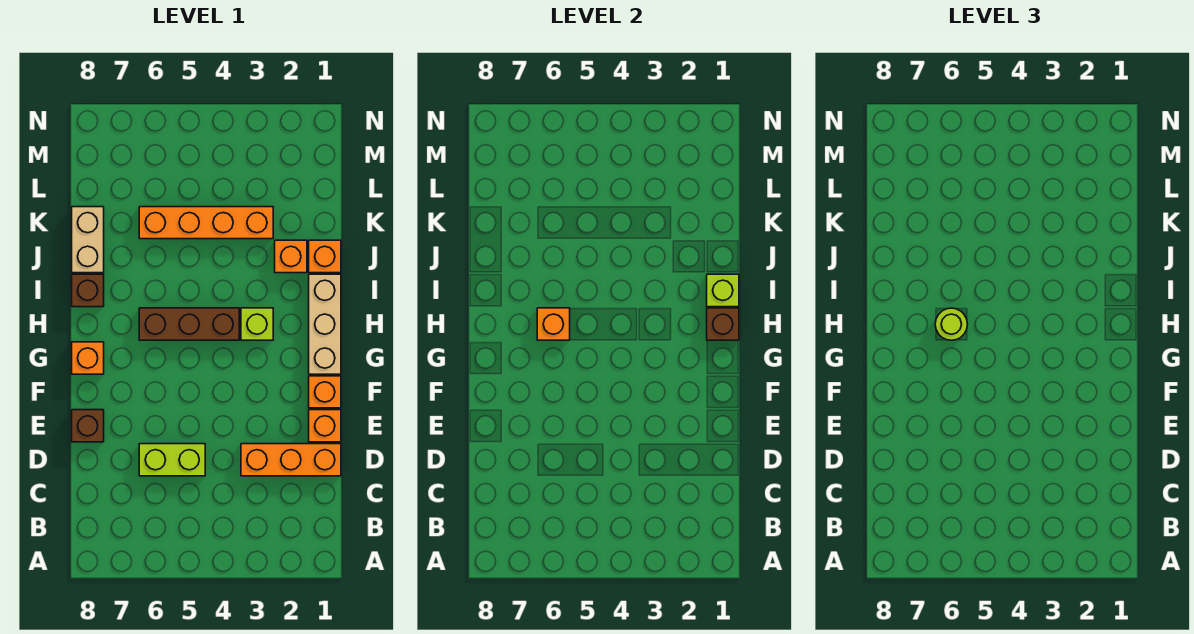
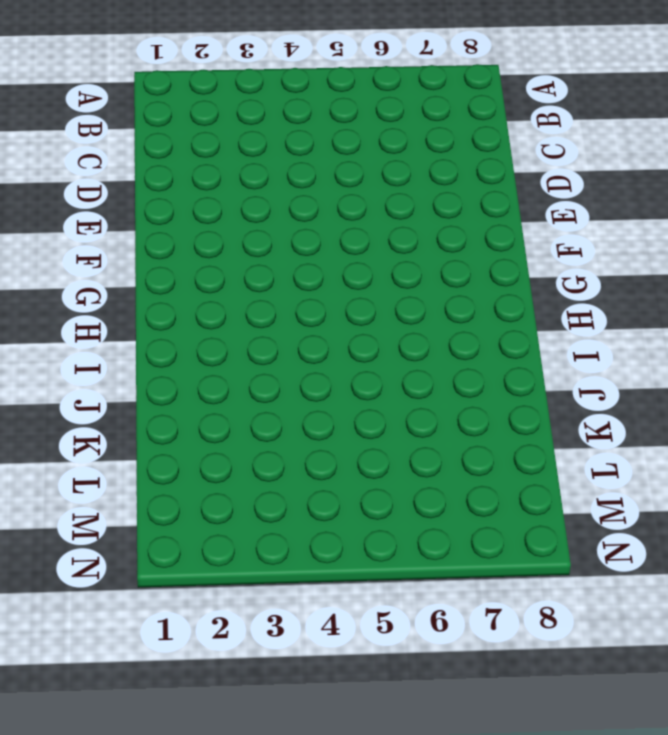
none -> orange brick D1:D3 level 1
none -> lime brick D5:D6 level 1
none -> orange brick E1 level 1

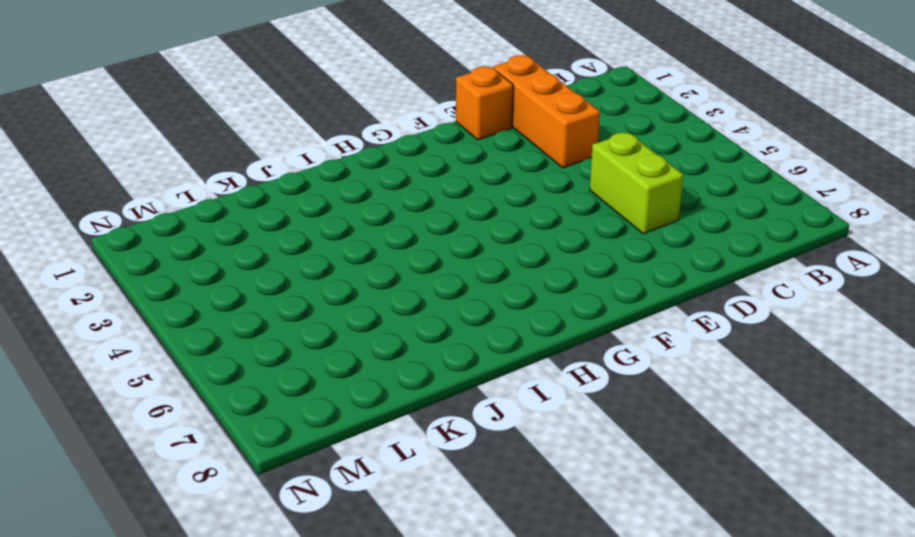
none -> brown brick E8 level 1
none -> orange brick F1 level 1
none -> tan brick G1:I1 level 1

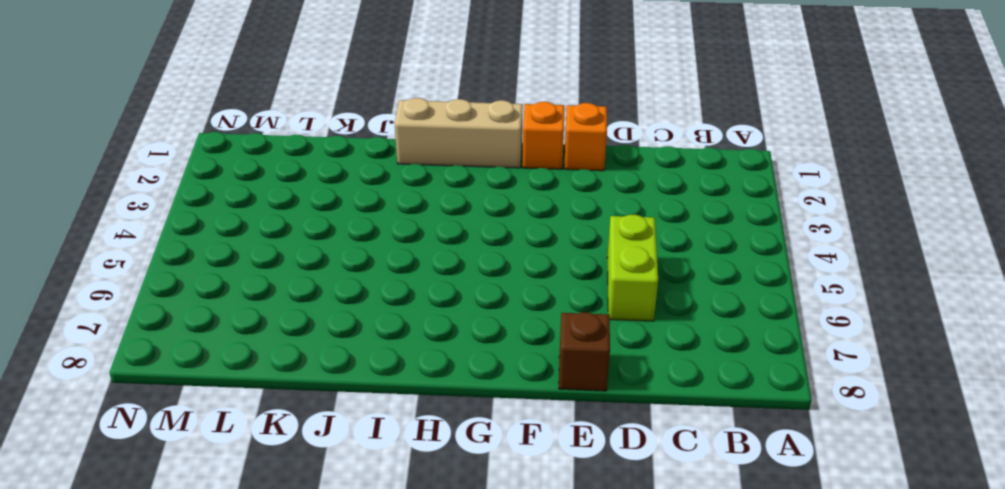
none -> orange brick D1:D3 level 1
none -> orange brick G8 level 1
none -> lime brick H3 level 1

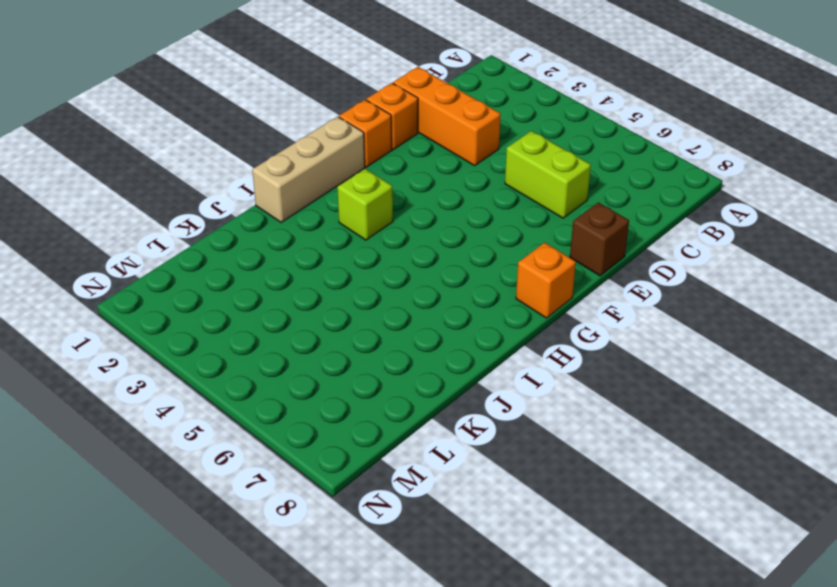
none -> brown brick H4:H6 level 1
none -> brown brick I8 level 1
none -> orange brick J1 level 1

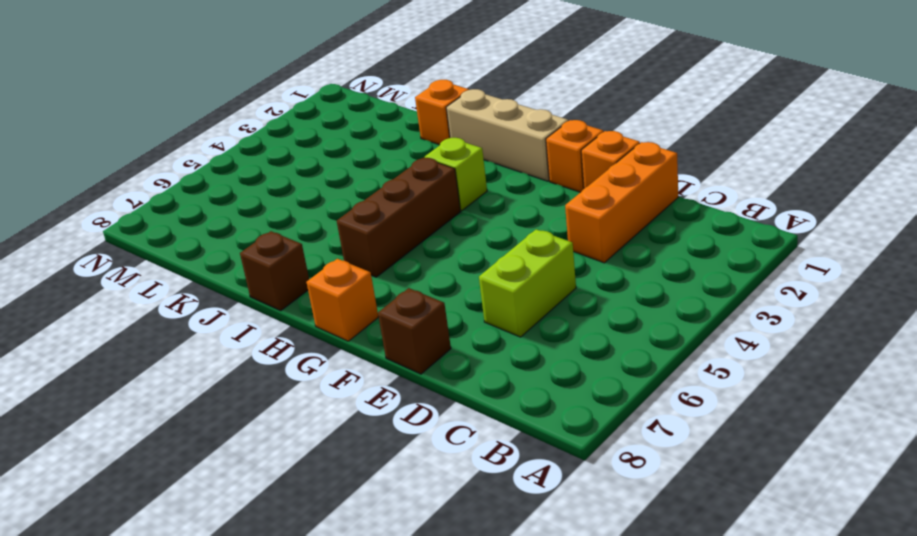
none -> orange brick J2 level 1
none -> tan brick J8:K8 level 1
none -> orange brick K3:K6 level 1

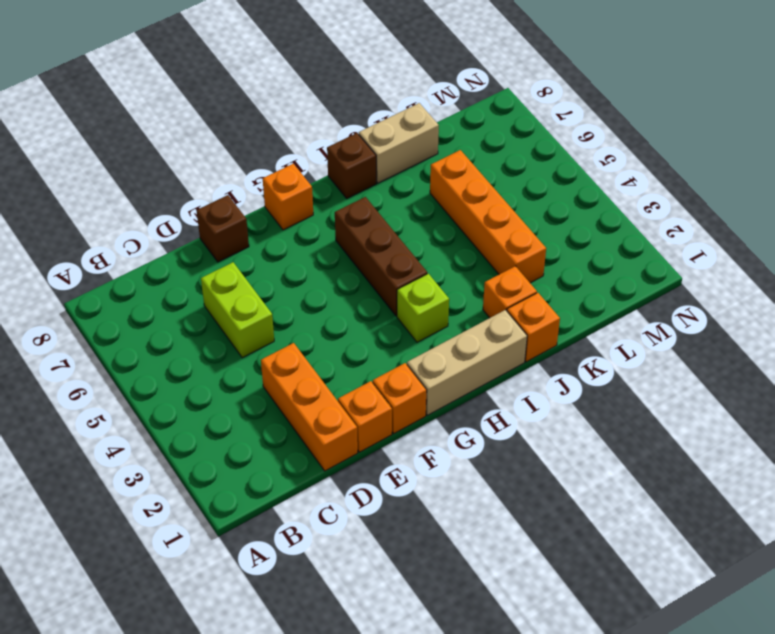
none -> brown brick H1 level 2
none -> orange brick H6 level 2
none -> lime brick I1 level 2

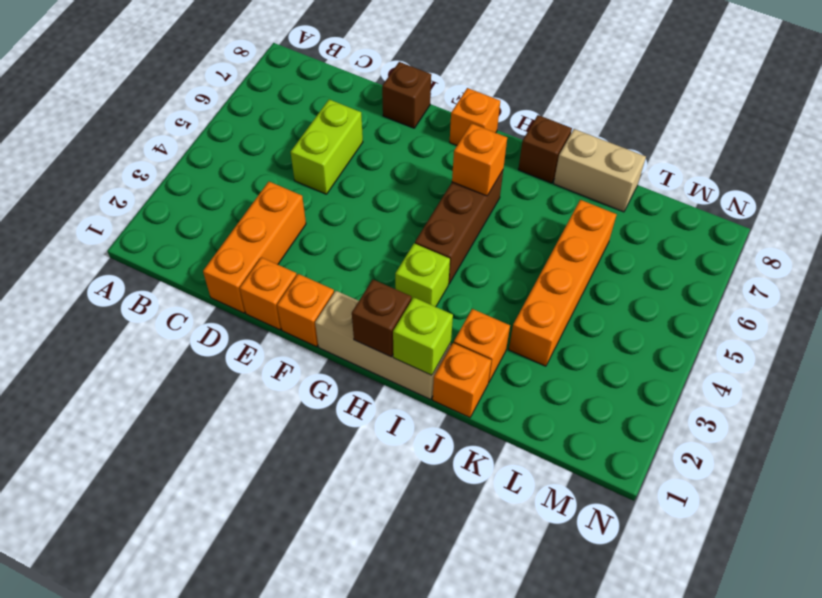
none -> lime round brick H6 level 3

